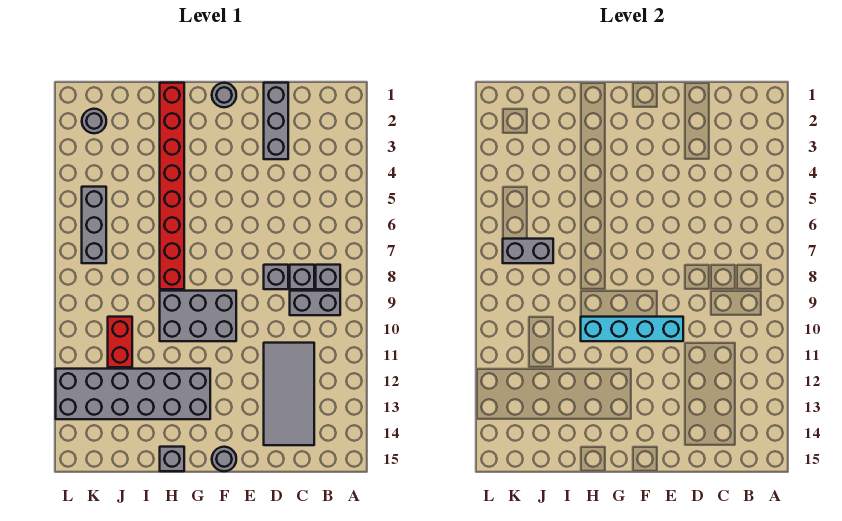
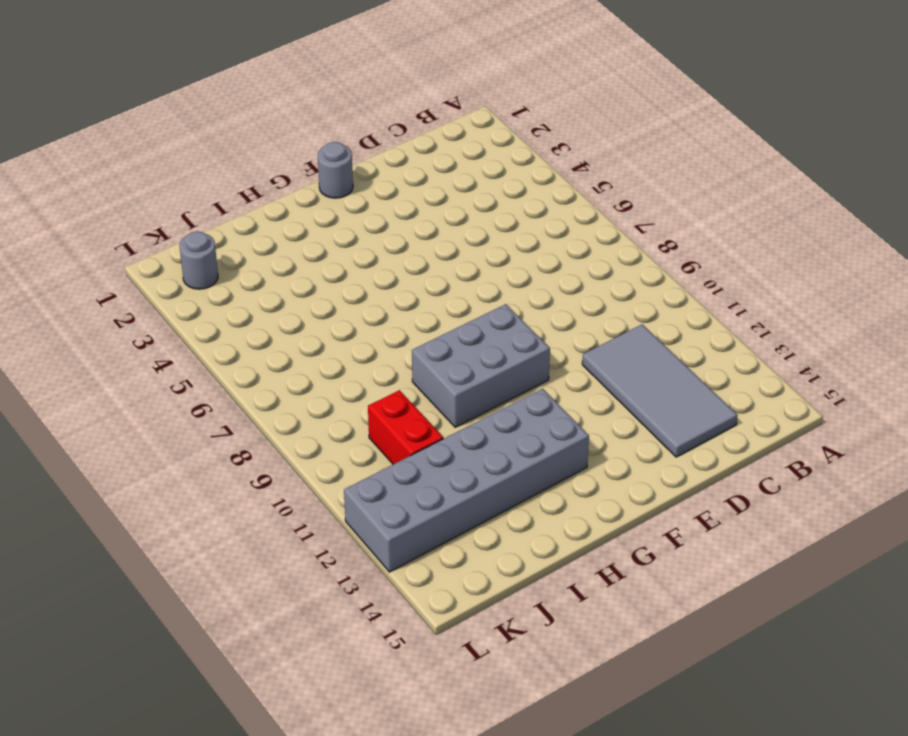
none -> grey brick B8 level 1
none -> grey brick B9:C9 level 1
none -> grey brick C8 level 1

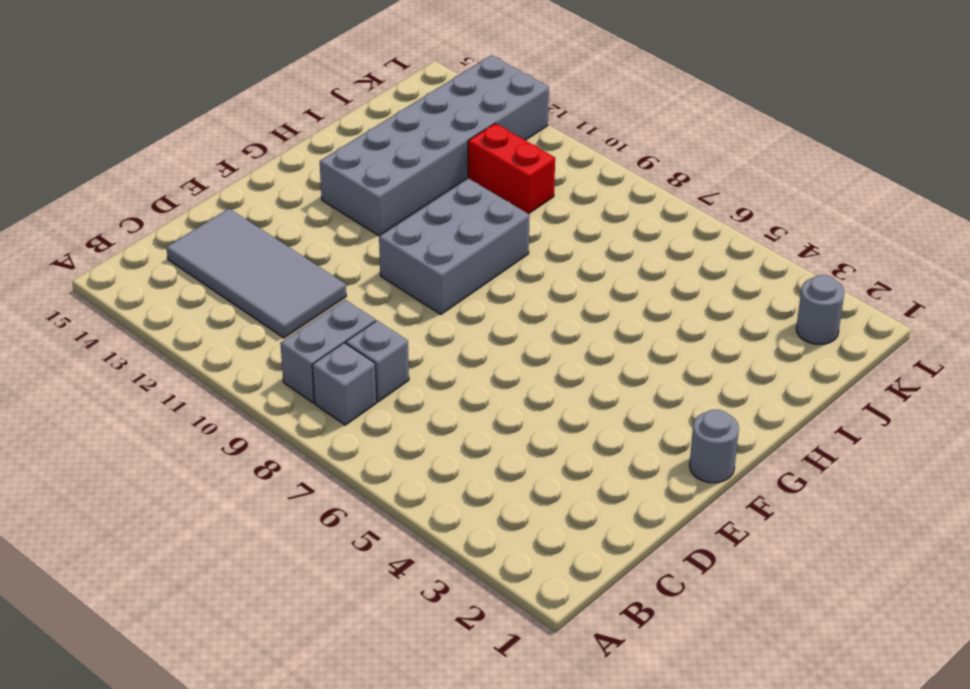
none -> grey brick D1:D3 level 1
none -> grey brick D8 level 1
none -> grey round brick F15 level 1

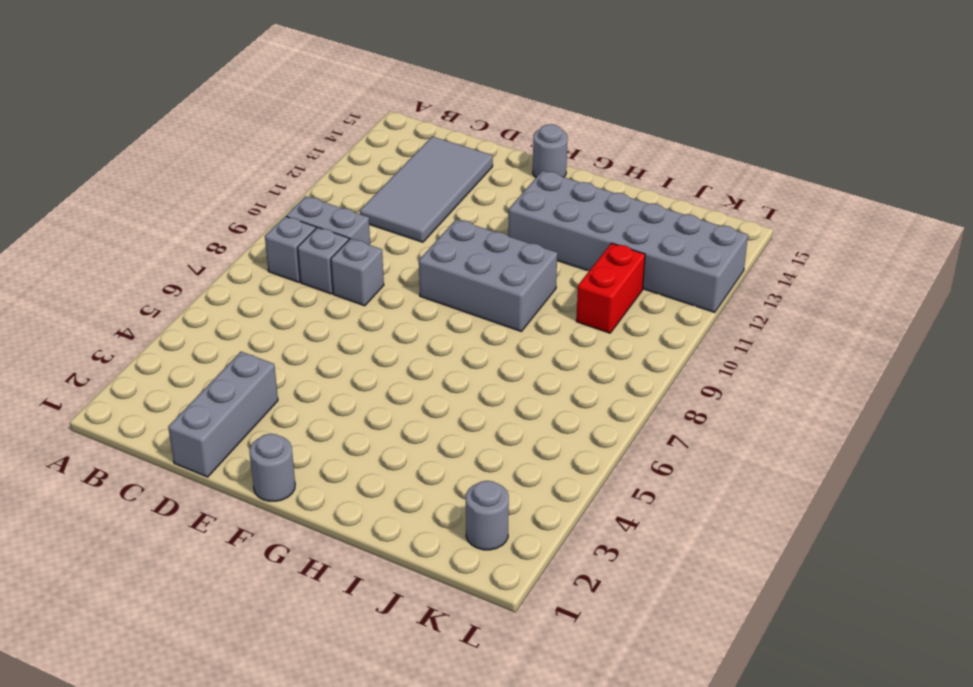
none -> red brick H1:H8 level 1
none -> grey brick H15 level 1
none -> grey brick K5:K7 level 1

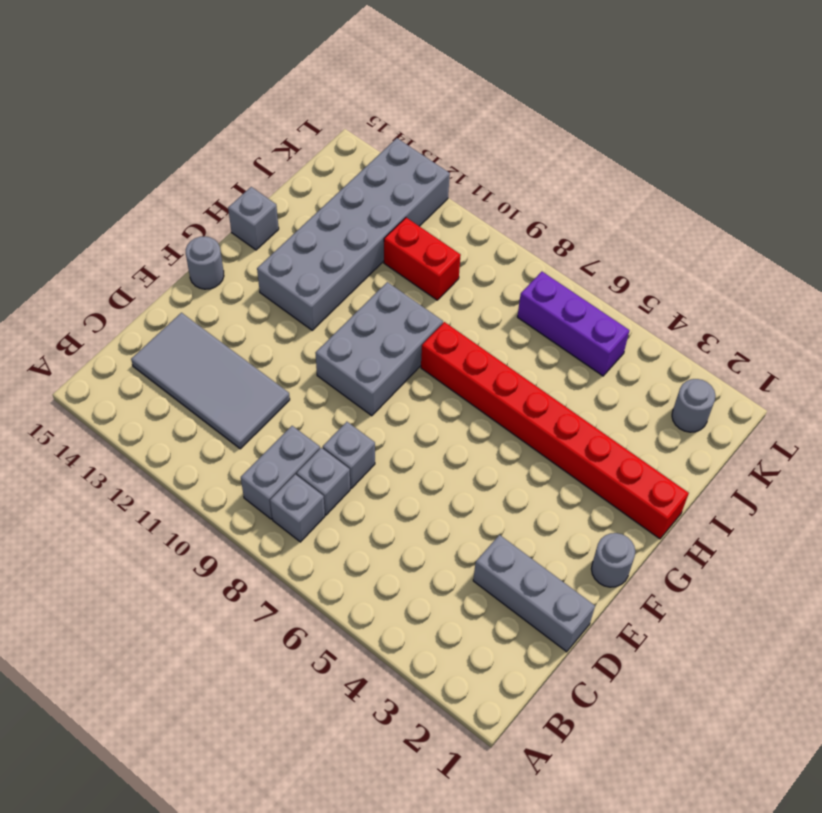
purple brick K5:K7 level 1 -> grey brick K5:K7 level 1
none -> cyan brick E10:H10 level 2
none -> grey brick J7:K7 level 2

